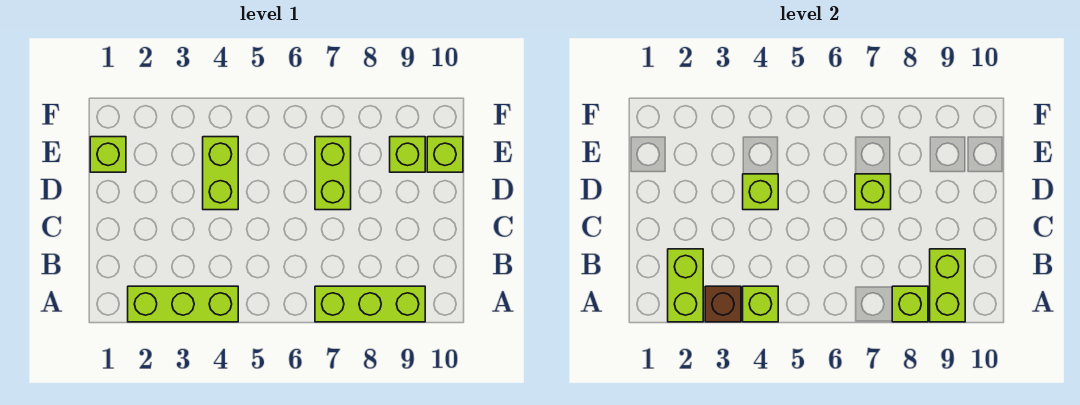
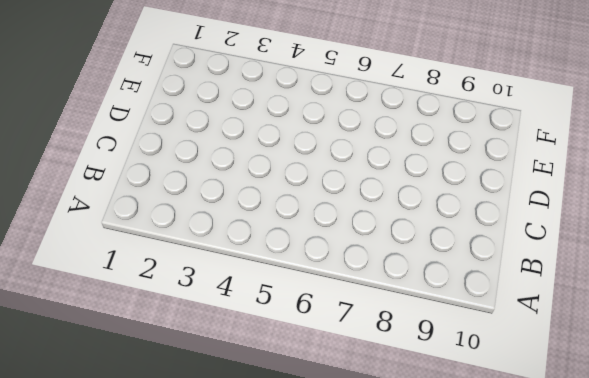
none -> lime brick A2:A4 level 1
none -> lime brick A7:A9 level 1
none -> lime brick D4:E4 level 1

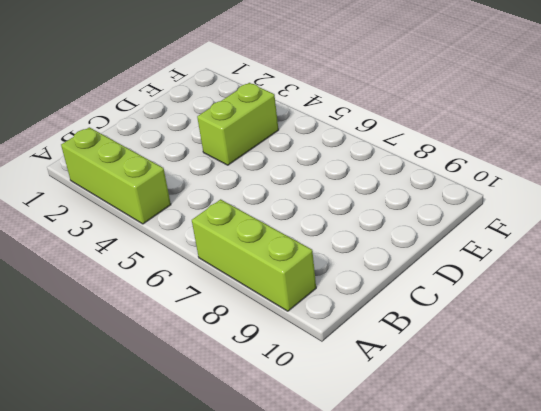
none -> lime brick D7:E7 level 1
none -> lime brick E1 level 1
none -> lime brick E9 level 1

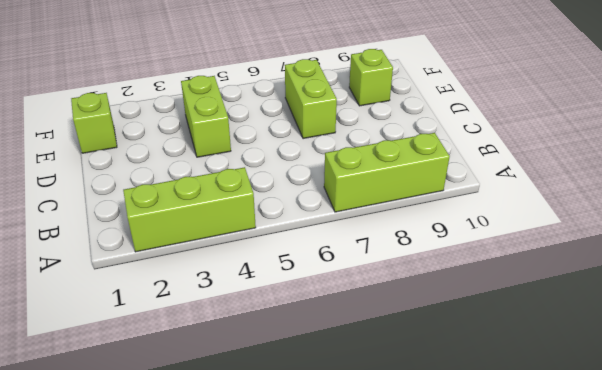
none -> lime brick E10 level 1
none -> lime brick A2:B2 level 2
none -> brown brick A3 level 2

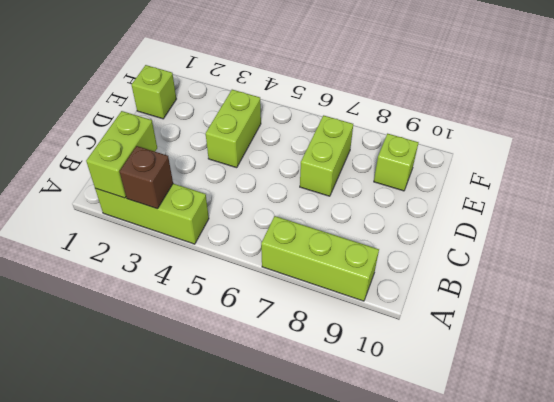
none -> lime brick E10 level 1
none -> lime brick A4 level 2
none -> lime brick A8 level 2

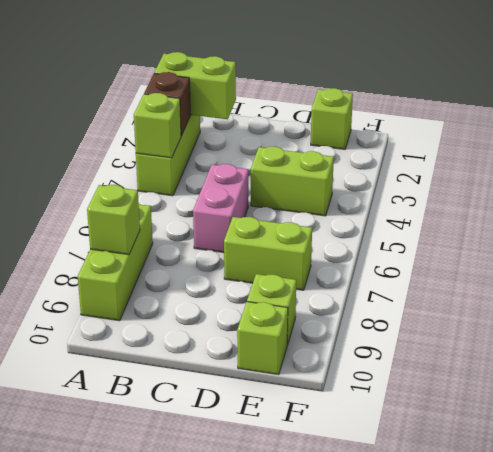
pink brick C5:C6 level 1 -> none
none -> lime brick A9:B9 level 2
none -> lime brick D4 level 2
none -> lime brick D7 level 2

